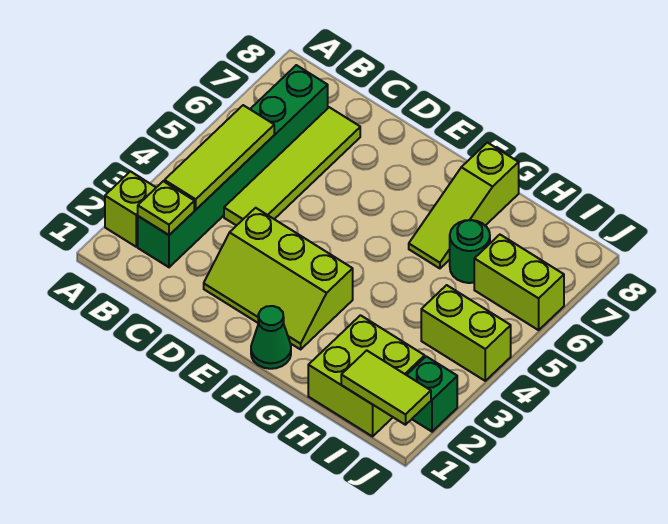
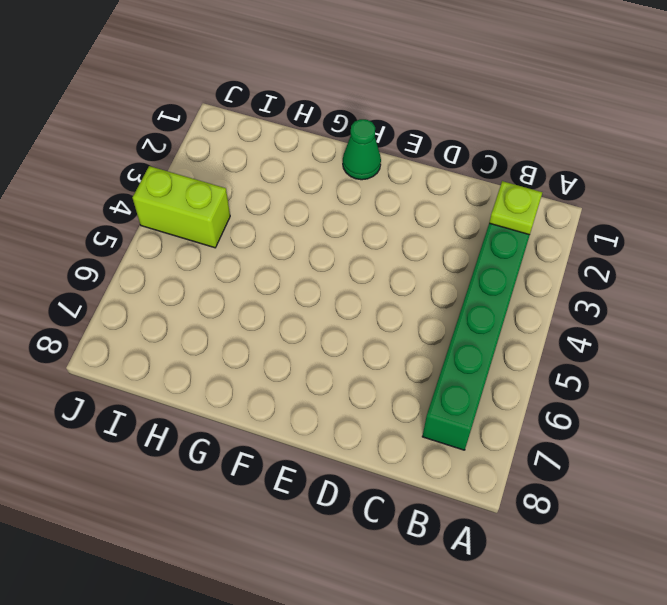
none -> lime brick A2 level 1
none -> lime tile C4:C7 level 1
none -> lime slope D2:F3 level 1 top 3

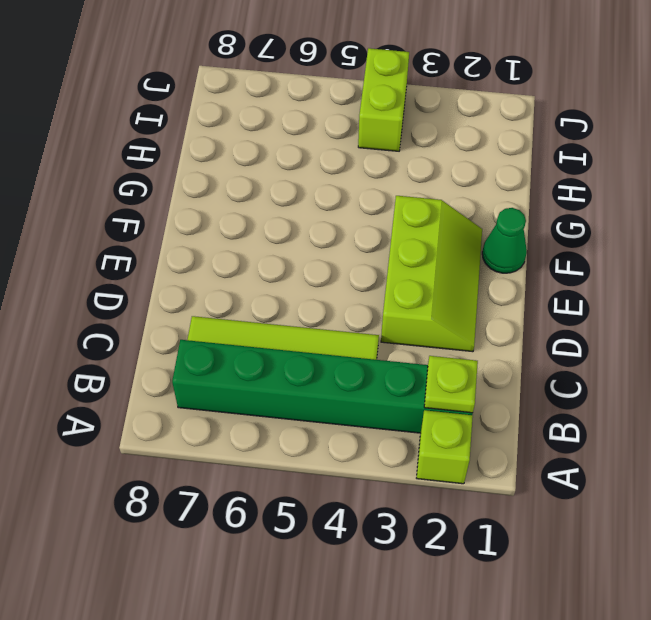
none -> lime slope G6:G8 level 1 top 8
none -> lime brick H1:I2 level 1
none -> green round brick H6 level 1

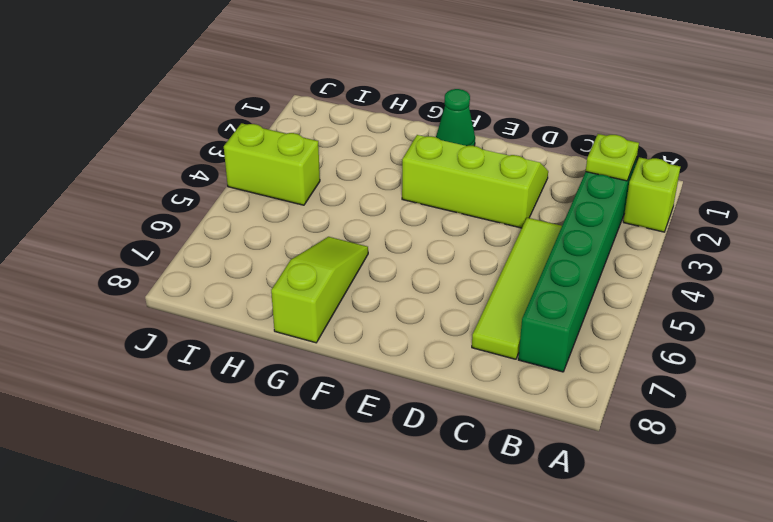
none -> lime brick H1:I2 level 1
none -> green round brick H6 level 1
none -> lime brick I6:J6 level 1

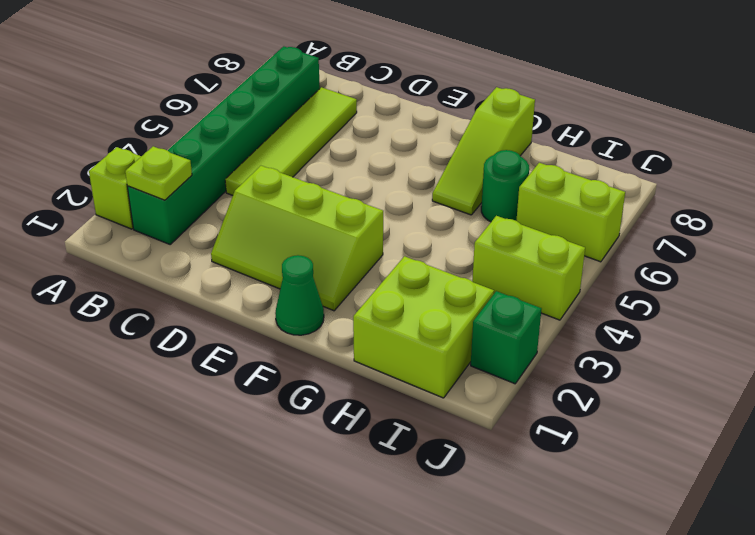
none -> lime tile B3:B5 level 2
none -> lime tile I1:J1 level 2

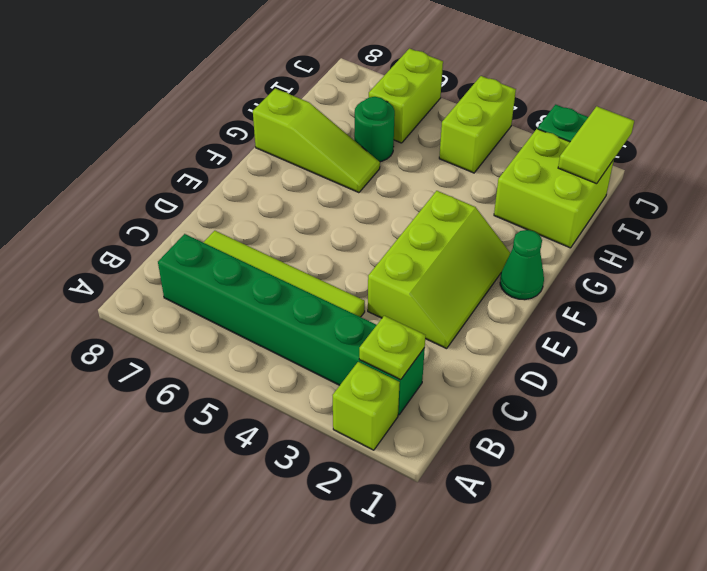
none -> lime tile B3:B5 level 2

